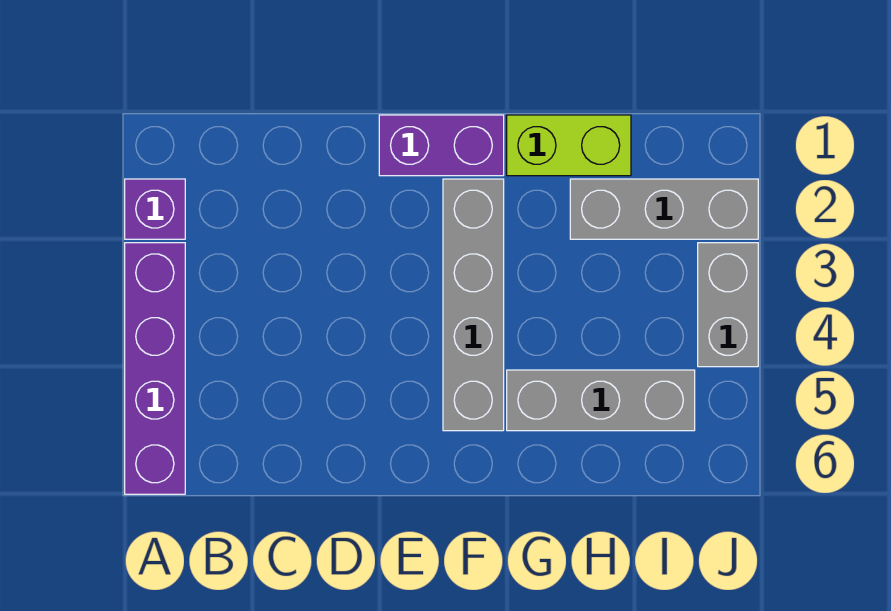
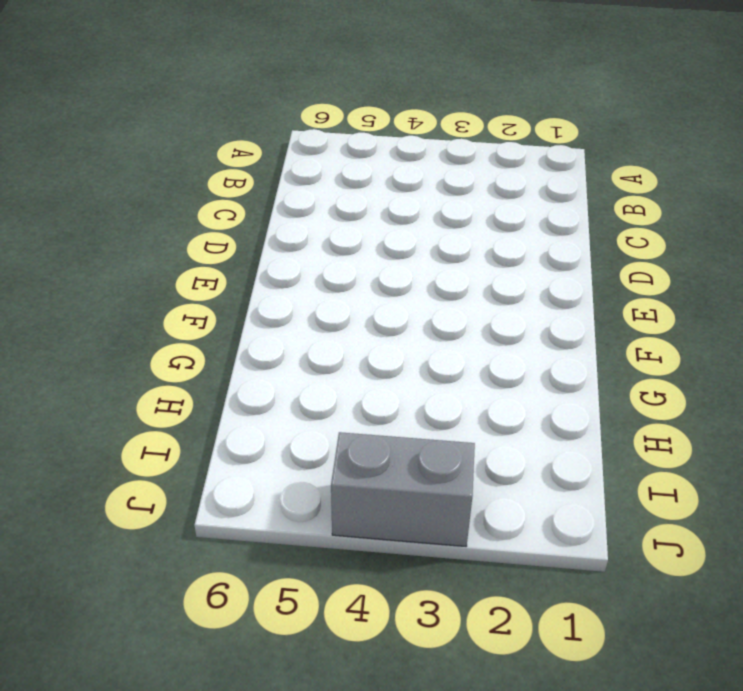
none -> purple brick A2 level 1
none -> purple brick A3:A6 level 1

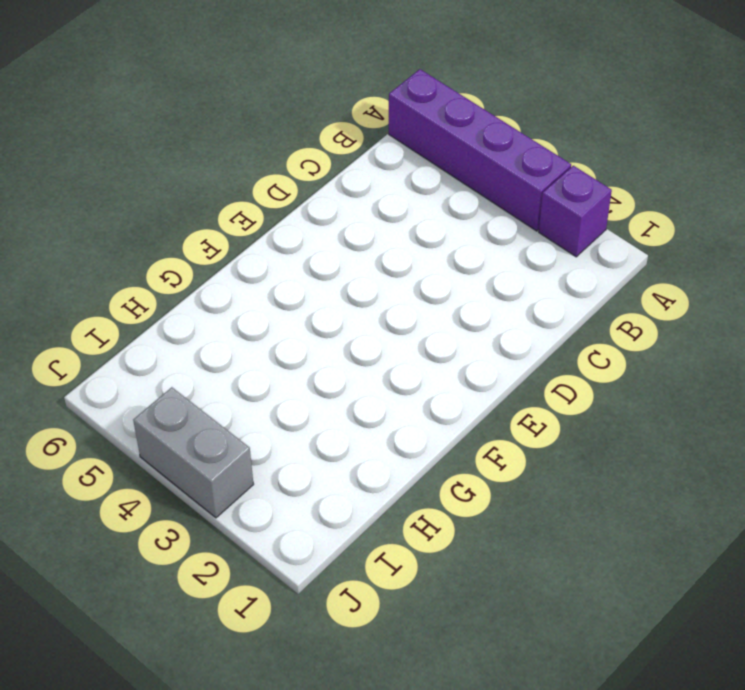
none -> purple brick E1:F1 level 1
none -> grey brick F2:F5 level 1

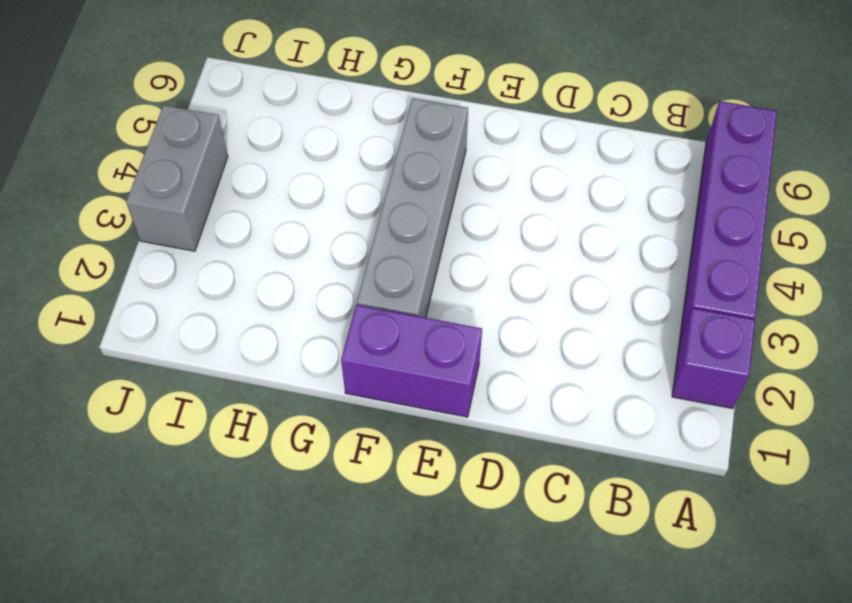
none -> lime brick G1:H1 level 1
none -> grey brick G5:I5 level 1

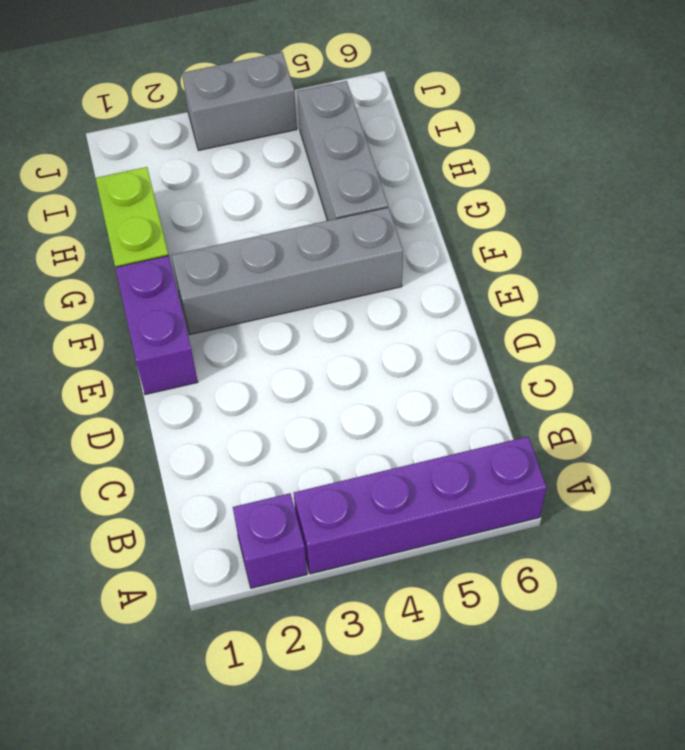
none -> grey brick H2:J2 level 1

